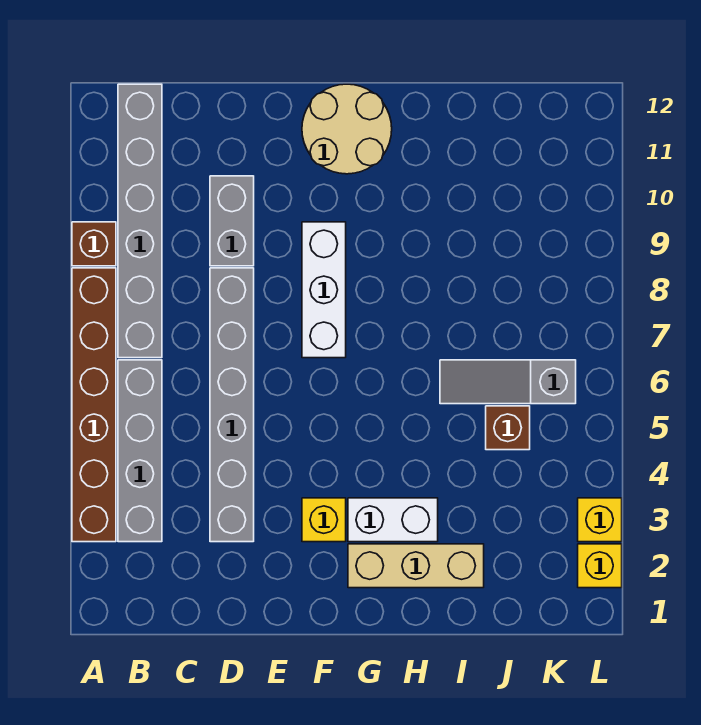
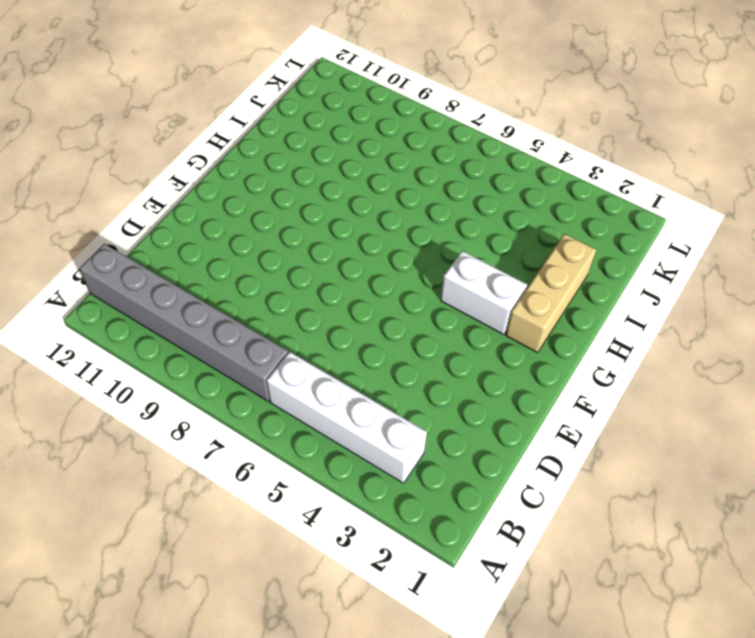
white brick B3:B6 level 1 -> grey brick B3:B6 level 1
white brick G3:G4 level 1 -> white brick G3:H3 level 1
none -> brown brick A3:A8 level 1
none -> brown brick A9 level 1
none -> grey brick D3:D8 level 1

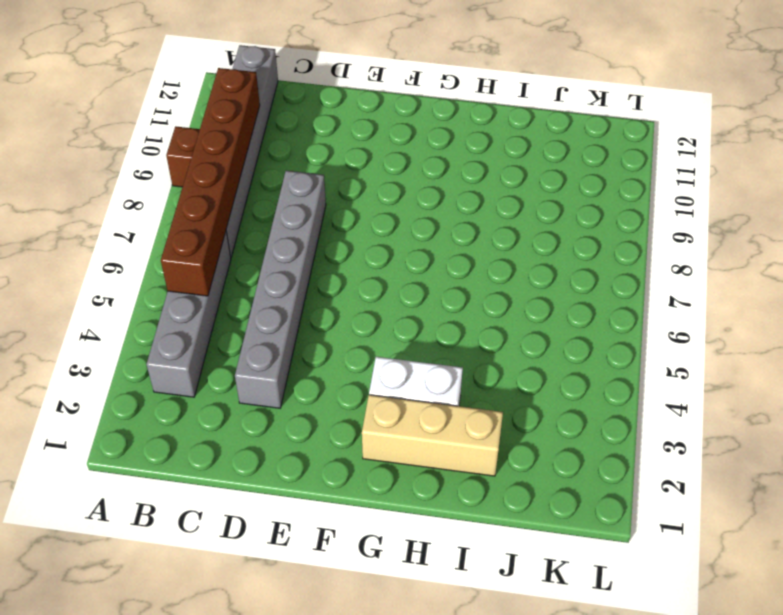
brown brick B5:B10 level 2 -> brown brick A3:A8 level 1
none -> grey brick D9:D10 level 1
none -> yellow brick F3 level 1
none -> white brick F7:F9 level 1

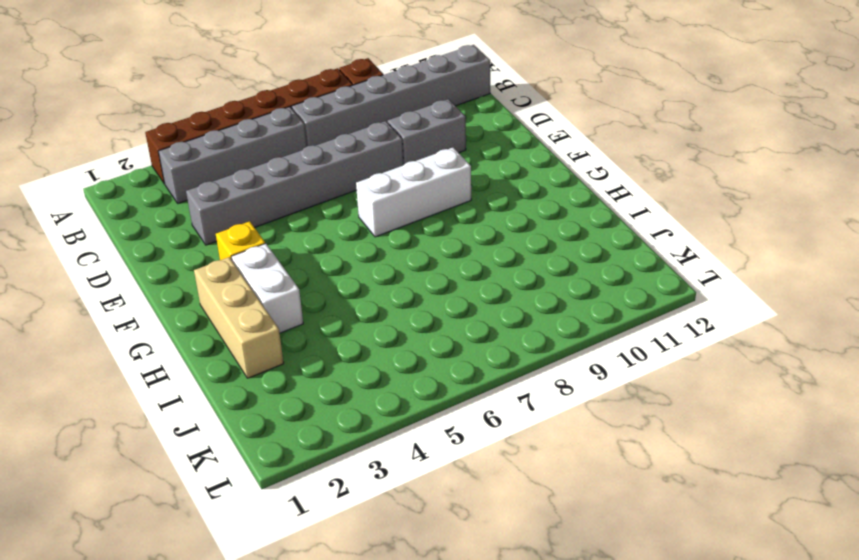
none -> tan round brick F11:G12 level 1
none -> grey slope I6:K6 level 1 top K
none -> brown brick J5 level 1

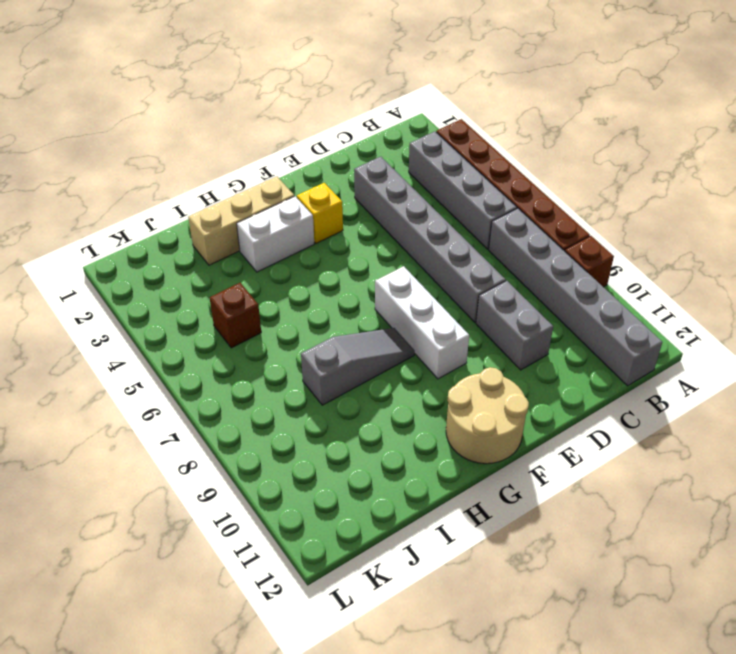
grey slope G8:I8 level 1 top I -> grey slope I6:K6 level 1 top K
none -> yellow brick L2 level 1
none -> yellow brick L3 level 1

